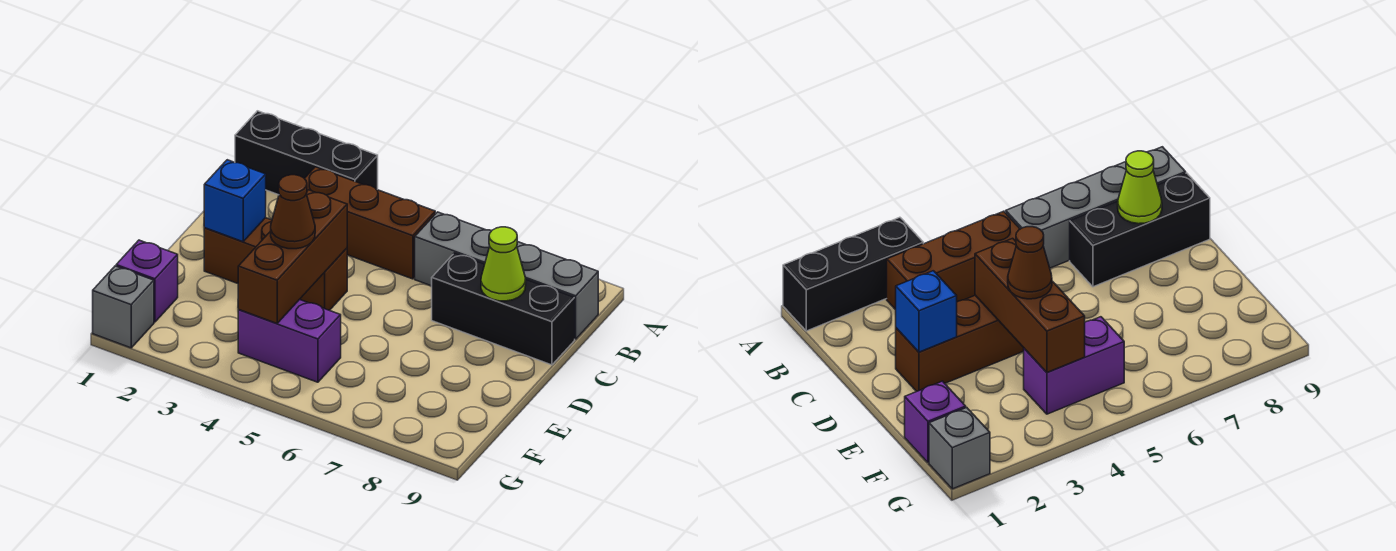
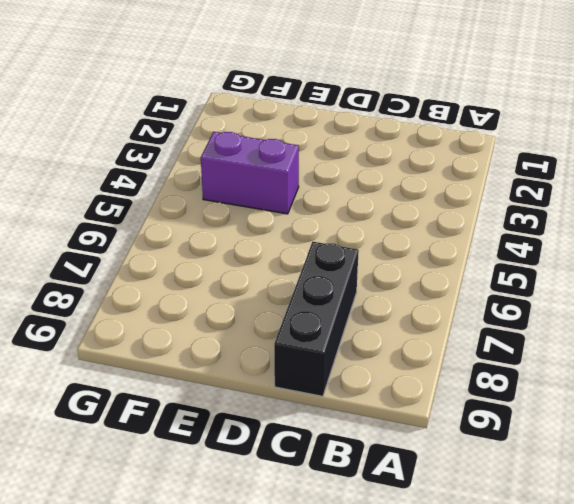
purple brick E4:F4 level 1 -> purple brick F4:F5 level 1
none -> black brick A1:A3 level 1
none -> brown brick B3:B5 level 1
none -> grey brick B6:B9 level 1

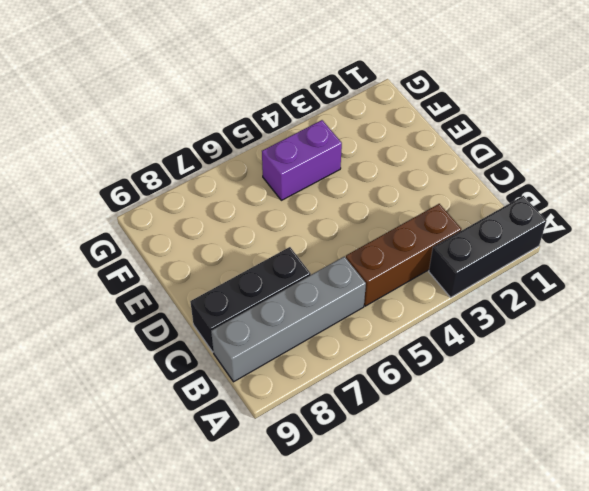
none -> brown brick D2:D4 level 1
none -> purple brick F1 level 1
none -> grey brick G1 level 1

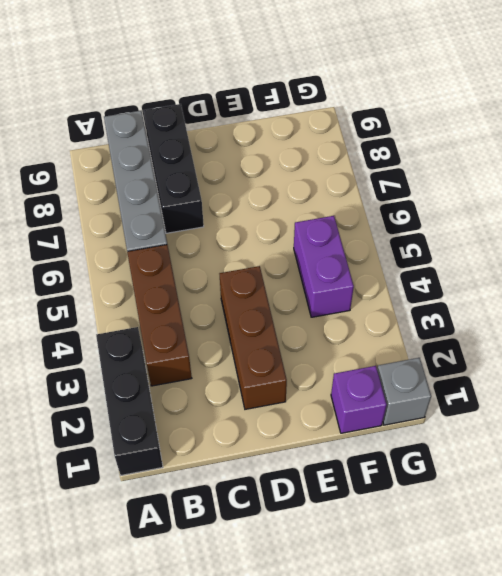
none -> lime cone C8 level 2
none -> blue brick D2 level 2
none -> brown brick D4:F4 level 2

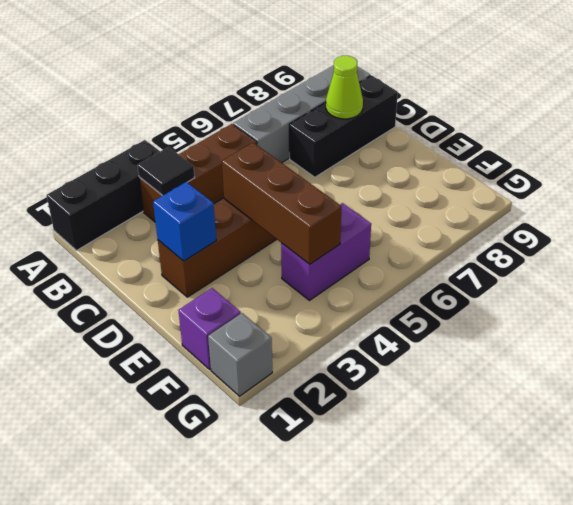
black tile B3 level 2 -> none
none -> brown cone E4 level 3

